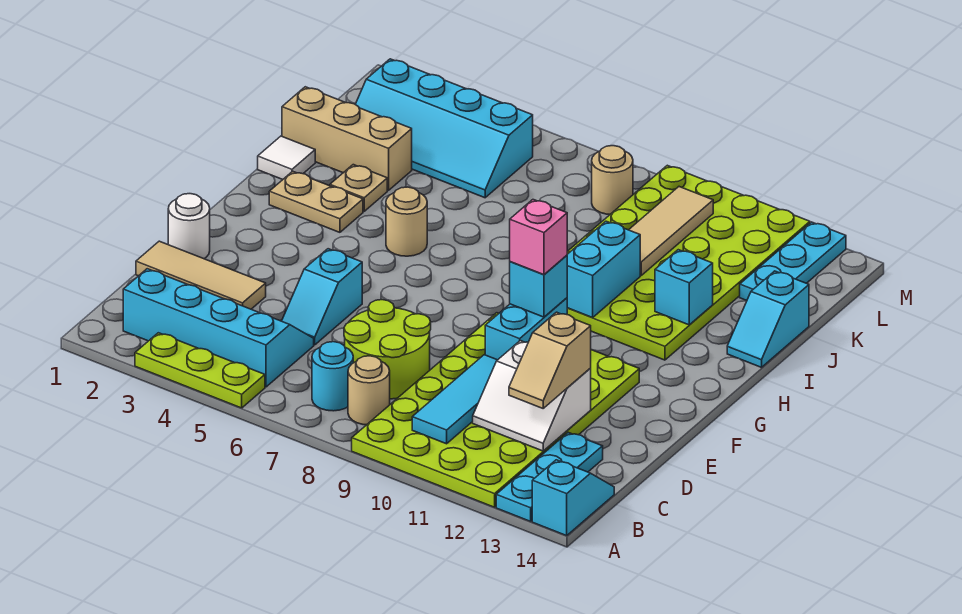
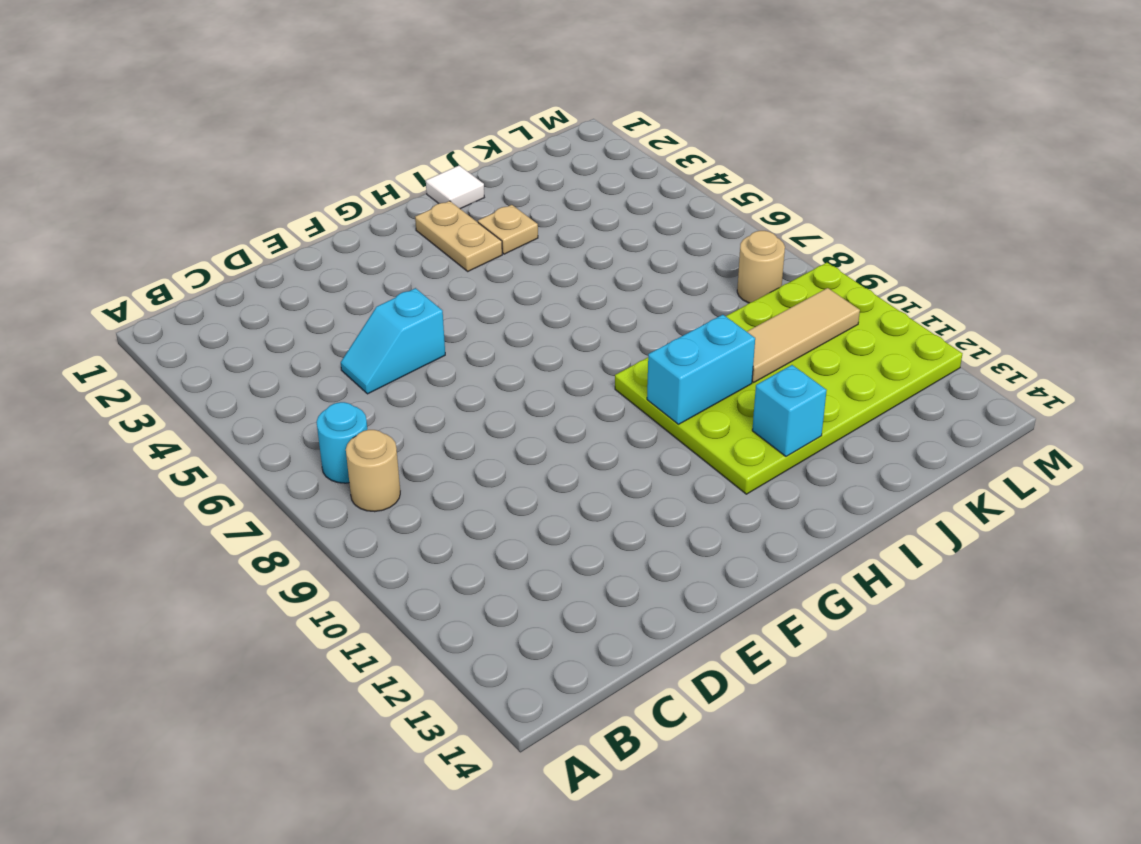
none -> lime plate A3:A5 level 1
none -> lime plate A9:F12 level 1
none -> cyan plate A13:C13 level 1
none -> cyan slope A14:B14 level 1 top A

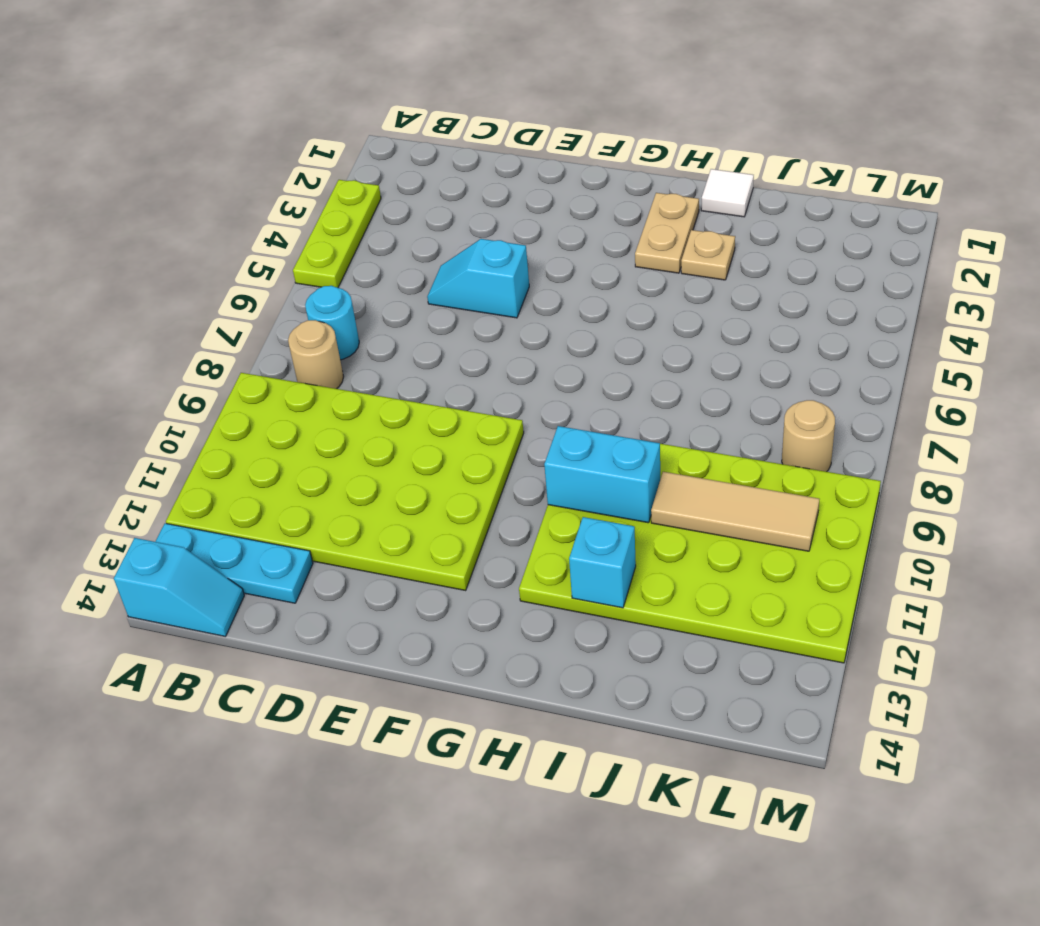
none -> cyan slope B2:C5 level 1 top B
none -> lime round brick C7:D8 level 1
none -> tan tile D1:D3 level 1
none -> white round brick E1 level 1

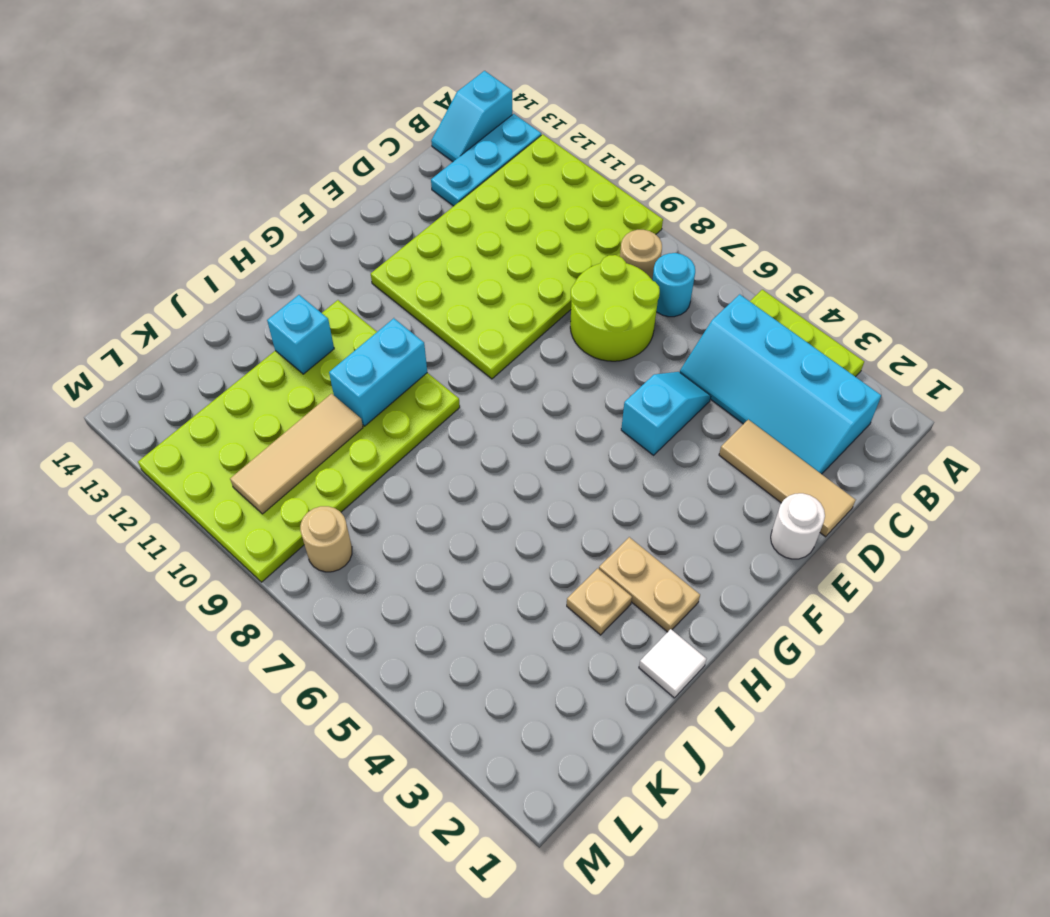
none -> tan round brick H5 level 1
none -> cyan slope I14:J14 level 1 top J
none -> tan brick J1:J3 level 1
none -> cyan slope K2:L5 level 1 top L

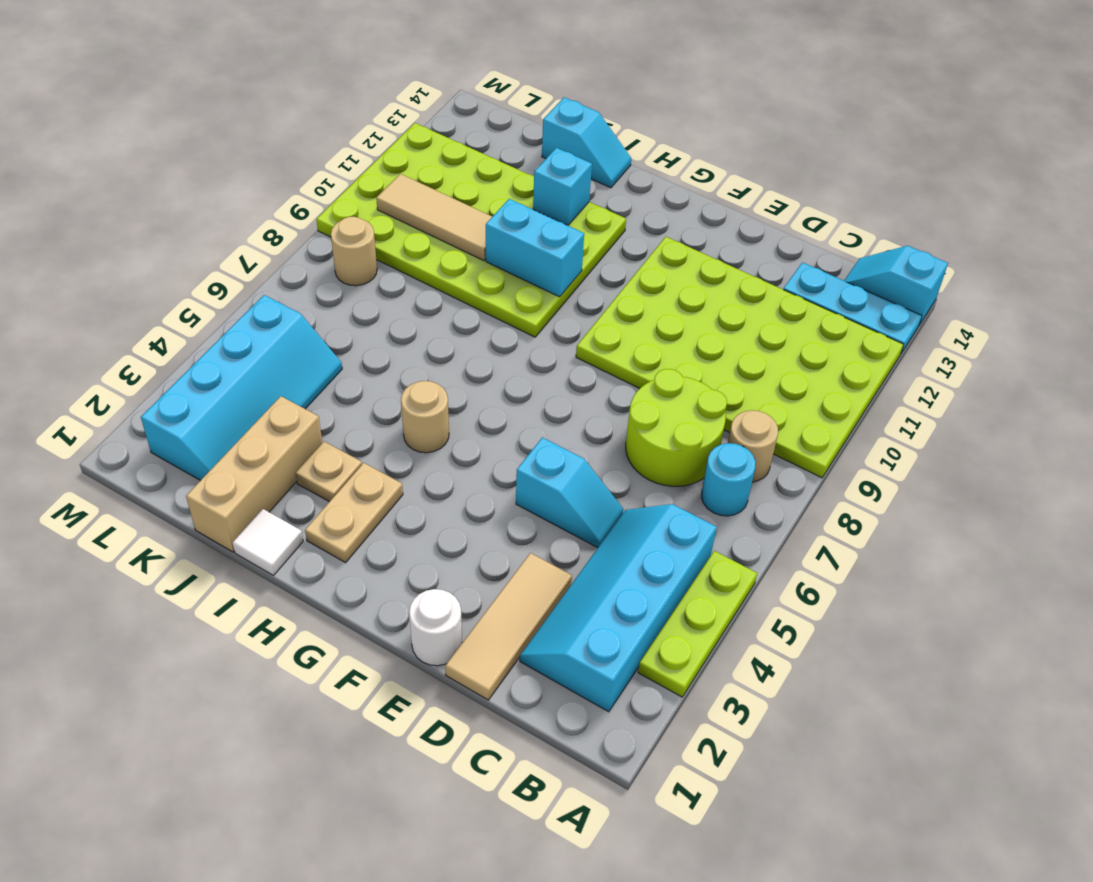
none -> cyan plate K13:M13 level 1
none -> cyan tile B10:D10 level 2
none -> white slope C11:D12 level 2 top D
none -> cyan brick E10:F10 level 2

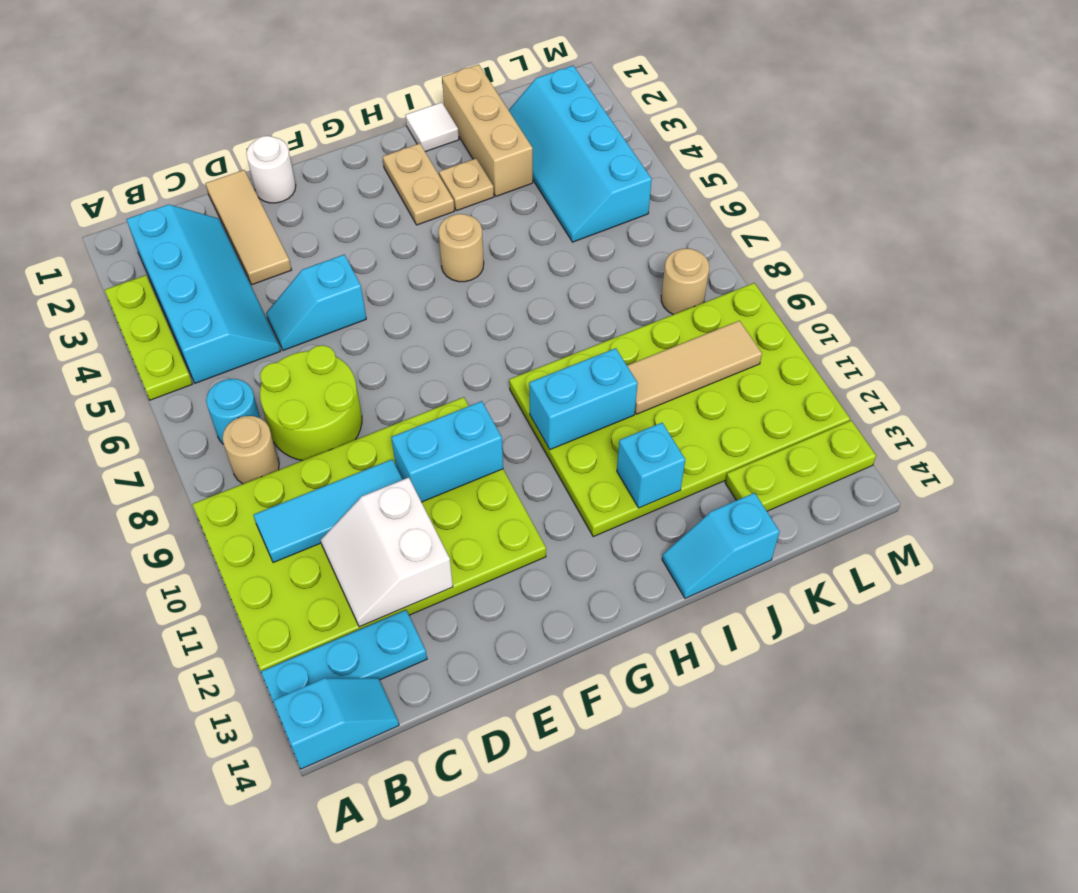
lime plate K13:M13 level 1 -> cyan plate K13:M13 level 1
none -> tan slope C12:D12 level 3 top D
none -> cyan brick F10 level 3
none -> pink brick F10 level 4

